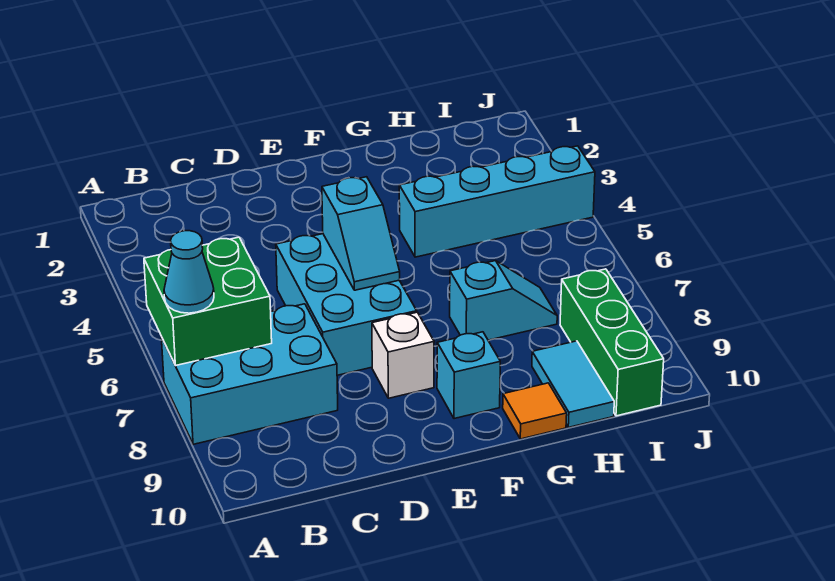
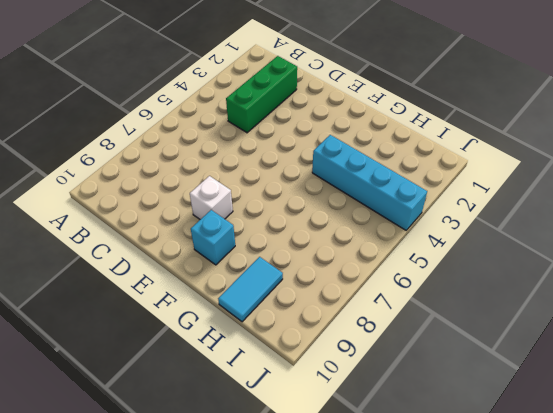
green brick C2:C4 level 1 -> green brick I8:I10 level 1
none -> cyan brick A7:C8 level 1
none -> cyan brick D5:E7 level 1
none -> cyan slope G7:H7 level 1 top G

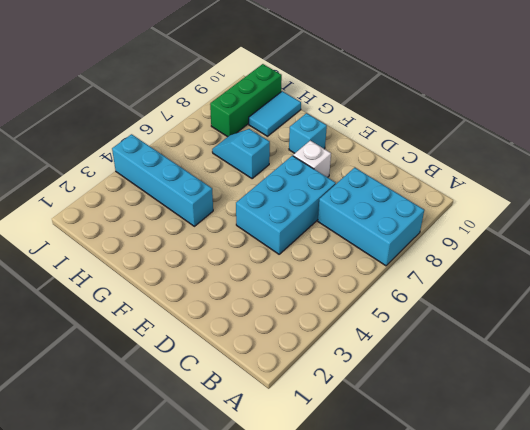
none -> orange tile G10 level 1
none -> green brick A6:B7 level 2
none -> cyan slope E5:E6 level 2 top 5

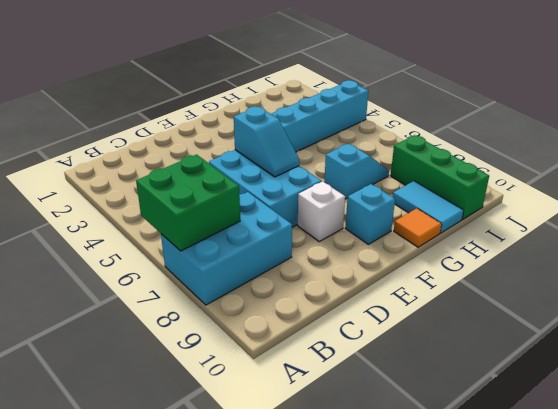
none -> cyan cone A7 level 3

